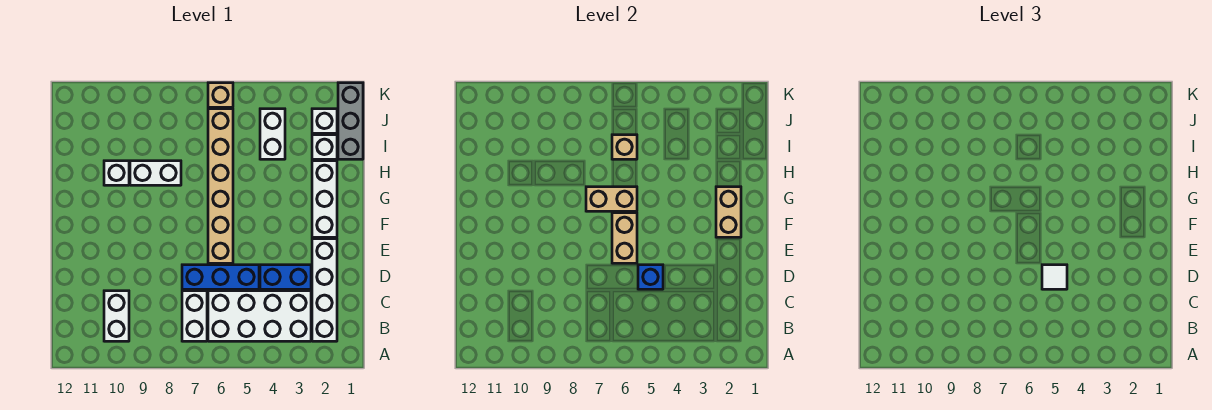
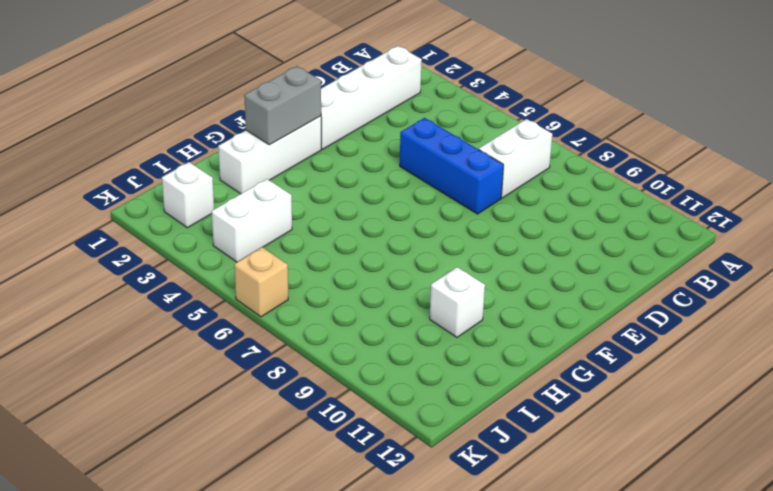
grey brick F2:G2 level 2 -> tan brick F2:G2 level 2
none -> white brick B3:C6 level 1
none -> white brick B10:C10 level 1
none -> blue brick D3:D4 level 1

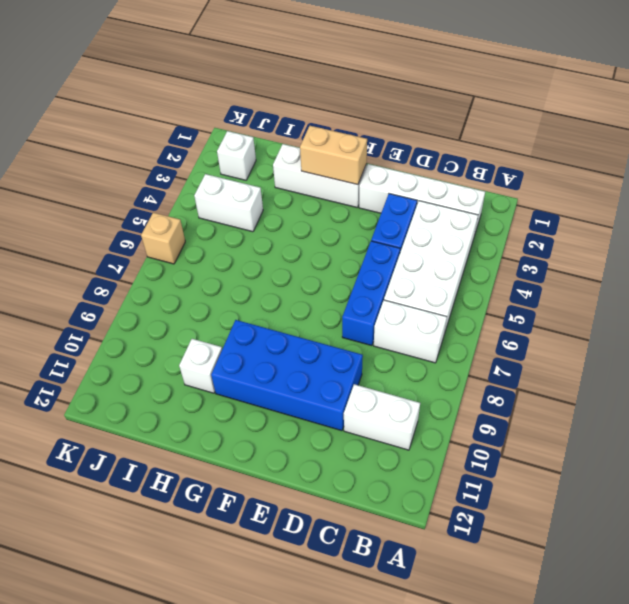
blue brick D9:G10 level 1 -> none
none -> tan brick E6:J6 level 1
none -> white brick H8:H9 level 1
none -> grey brick I1:K1 level 1

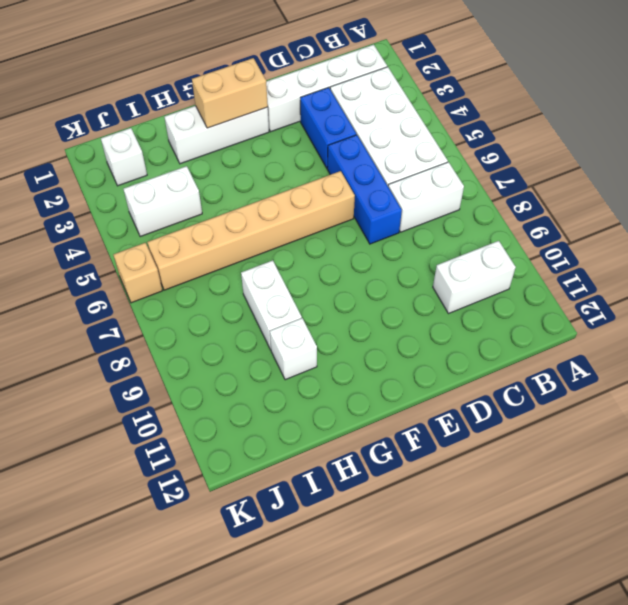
none -> grey brick I1:K1 level 1
none -> white brick I2 level 1
none -> blue brick D5 level 2

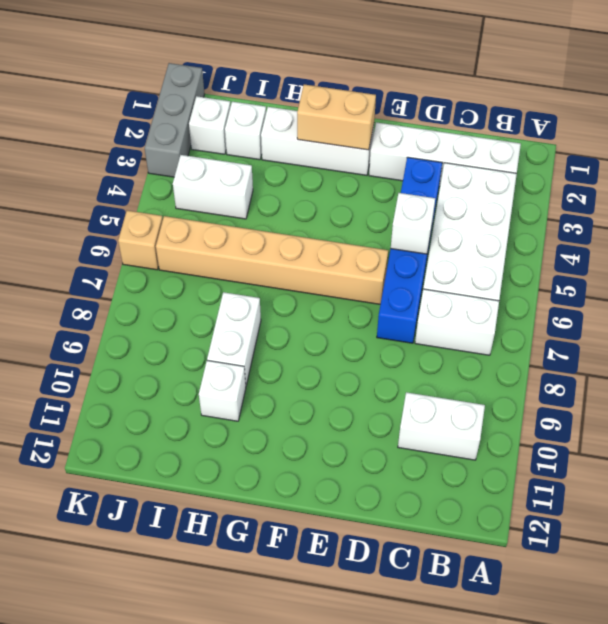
white brick D5 level 2 -> blue brick D5 level 2
grey brick K1:K3 level 1 -> grey brick I1:K1 level 1
none -> tan brick E6:F6 level 2
none -> tan brick G6:G7 level 2
none -> tan brick I6 level 2

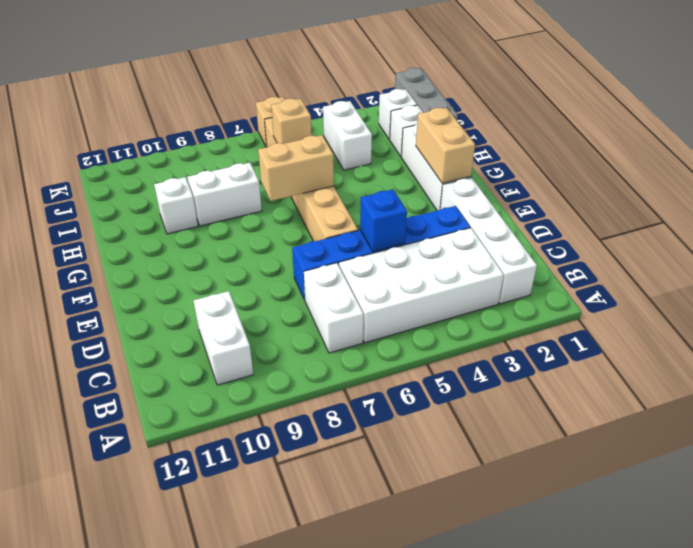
none -> tan brick E6:F6 level 2
none -> white tile D5 level 3

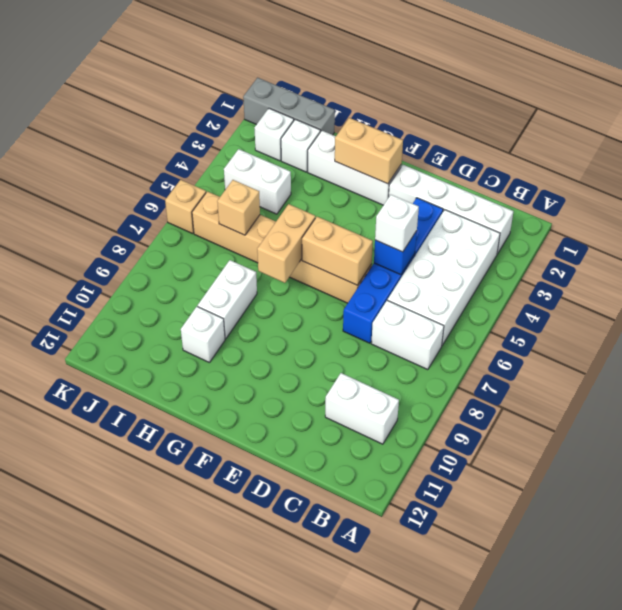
white brick D5 level 3 -> white tile D5 level 3

